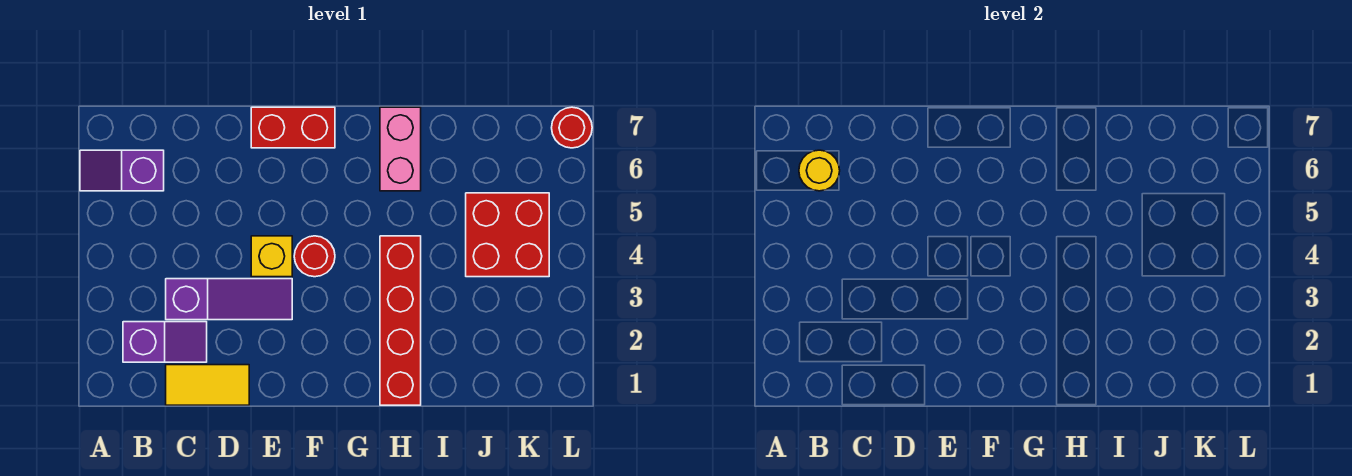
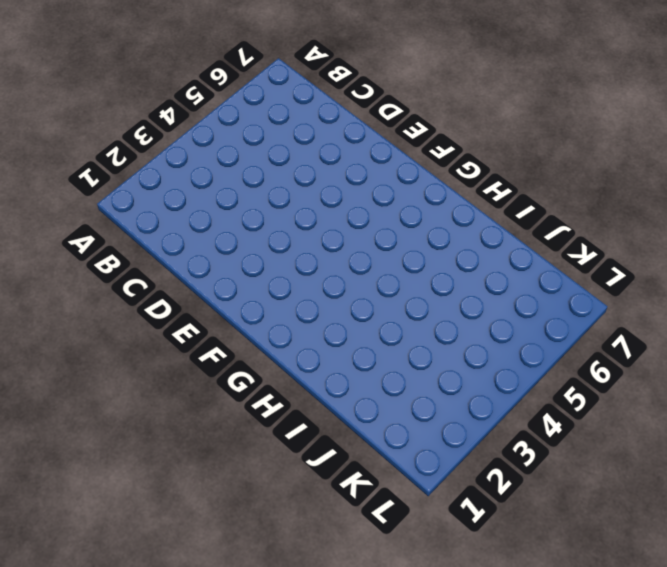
none -> purple slope A6:B6 level 1 top B
none -> purple slope B2:C2 level 1 top B
none -> yellow tile C1:D1 level 1

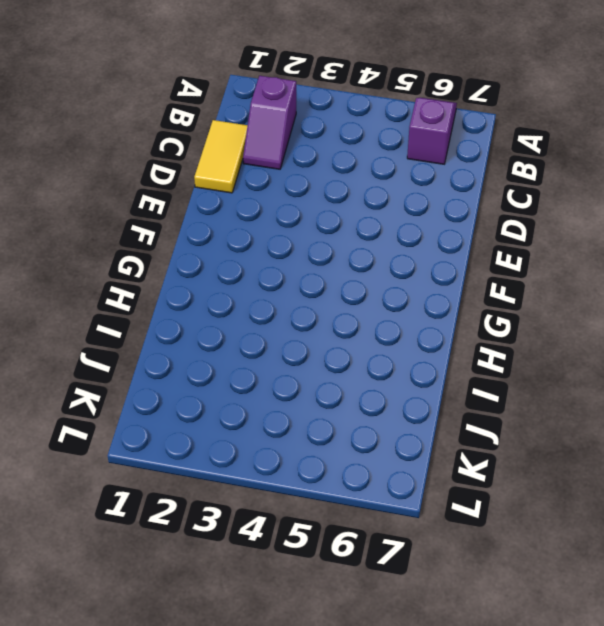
none -> purple slope C3:E3 level 1 top C
none -> yellow brick E4 level 1
none -> red brick E7:F7 level 1

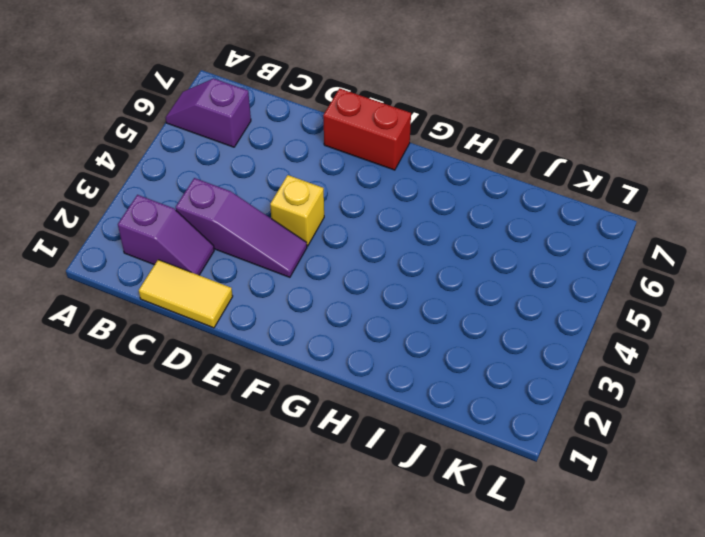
none -> red round brick F4 level 1
none -> red brick H1:H4 level 1
none -> pink brick H6:H7 level 1

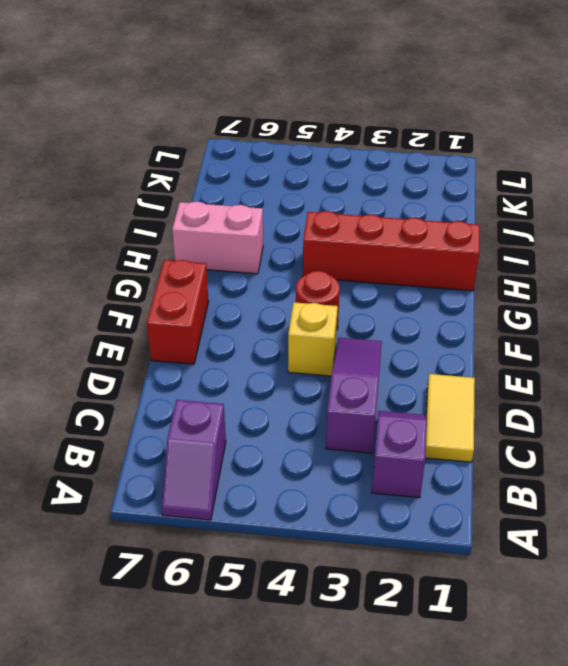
none -> red brick J4:K5 level 1
none -> red round brick L7 level 1
none -> yellow round brick B6 level 2

